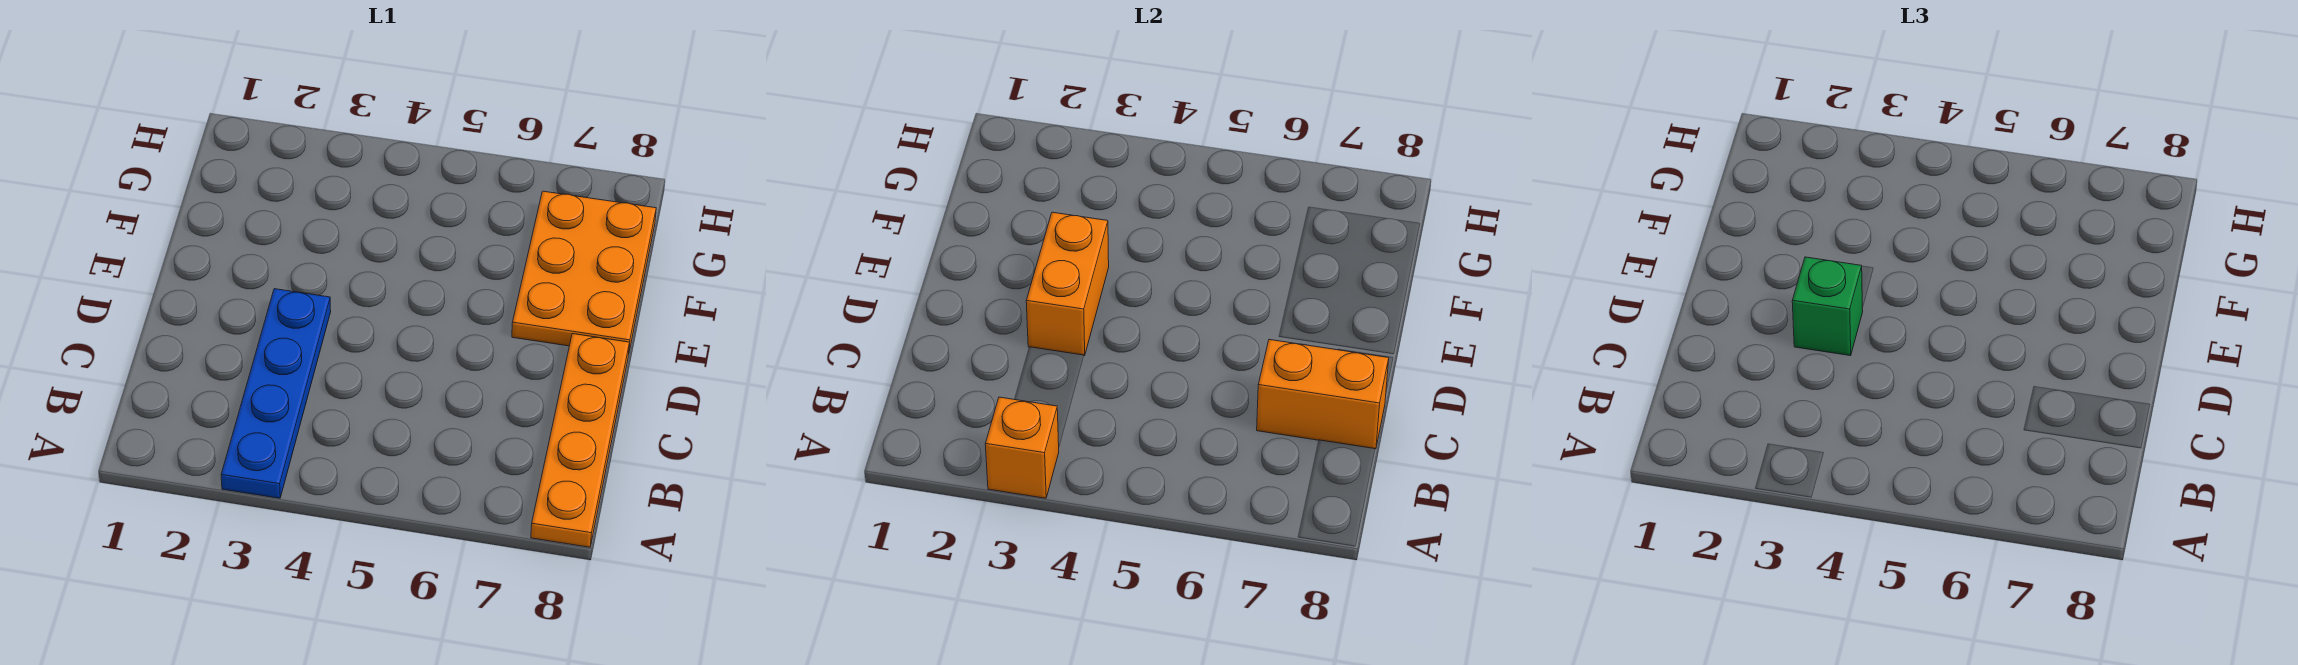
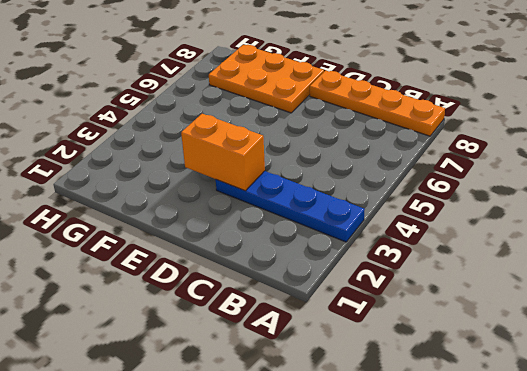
none -> orange brick A3 level 2
none -> orange brick C7:C8 level 2

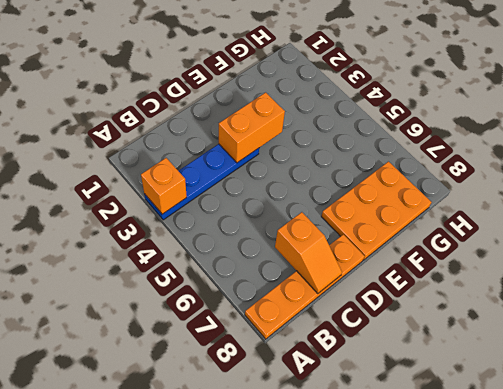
orange slope C7:C8 level 2 top 7 -> orange brick C7:C8 level 2
none -> green brick D3 level 3

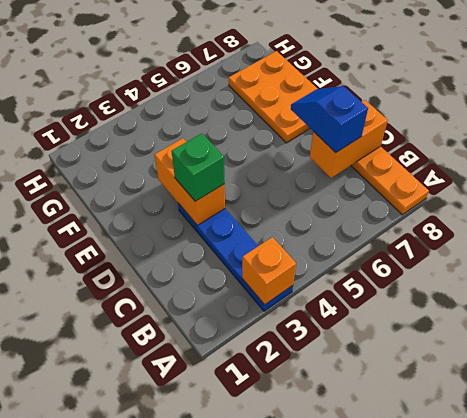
blue slope C7:D7 level 3 top C -> none

